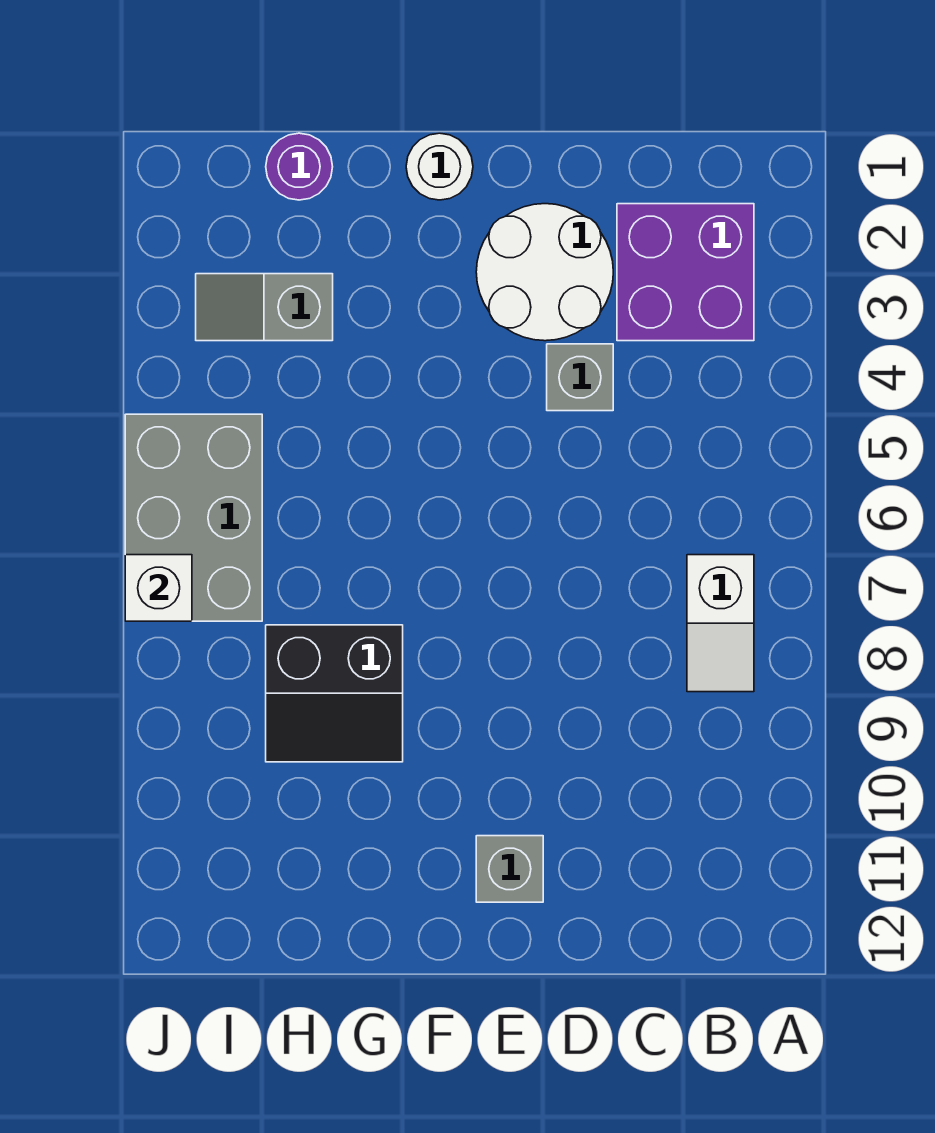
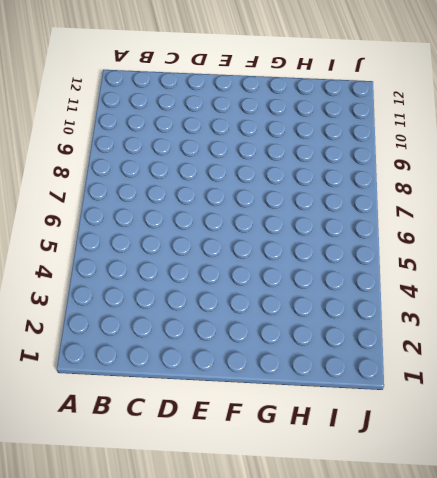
none -> purple brick B2:C3 level 1
none -> white slope B7:B8 level 1 top 7

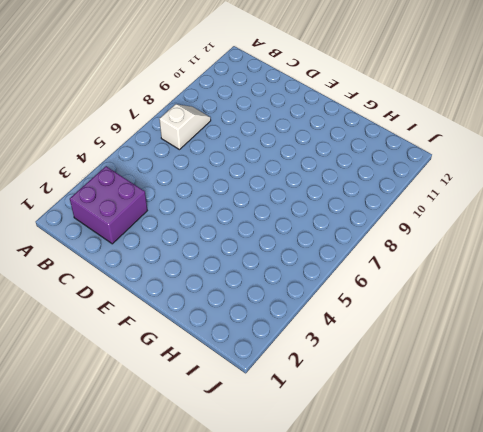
none -> white round brick D2:E3 level 1
none -> grey brick D4 level 1

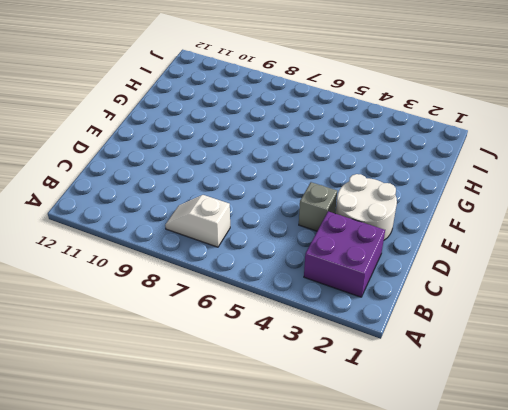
none -> grey brick E11 level 1
none -> white round brick F1 level 1

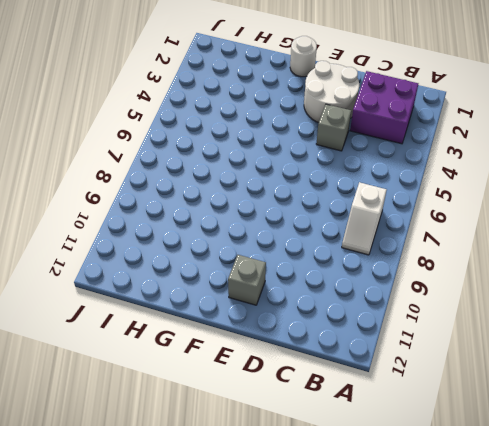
none -> black slope G8:H9 level 1 top 8
none -> purple round brick H1 level 1

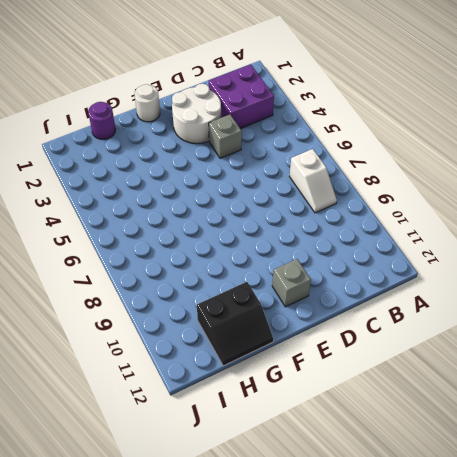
black slope G11:H12 level 1 top 11 -> black slope G8:H9 level 1 top 8
none -> grey slope H3:I3 level 1 top H
none -> grey brick I5:J7 level 1

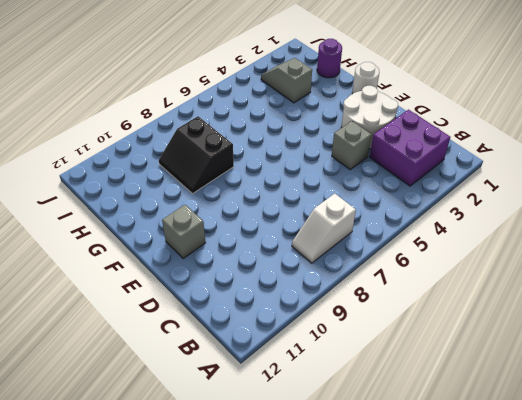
none -> grey brick I5:J7 level 1
none -> white brick J7 level 2

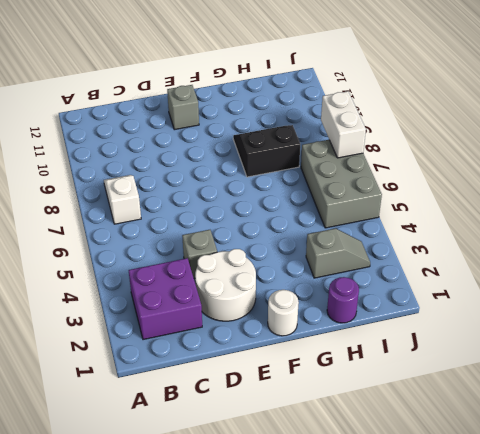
white brick J7:J8 level 2 -> white brick J7 level 2

